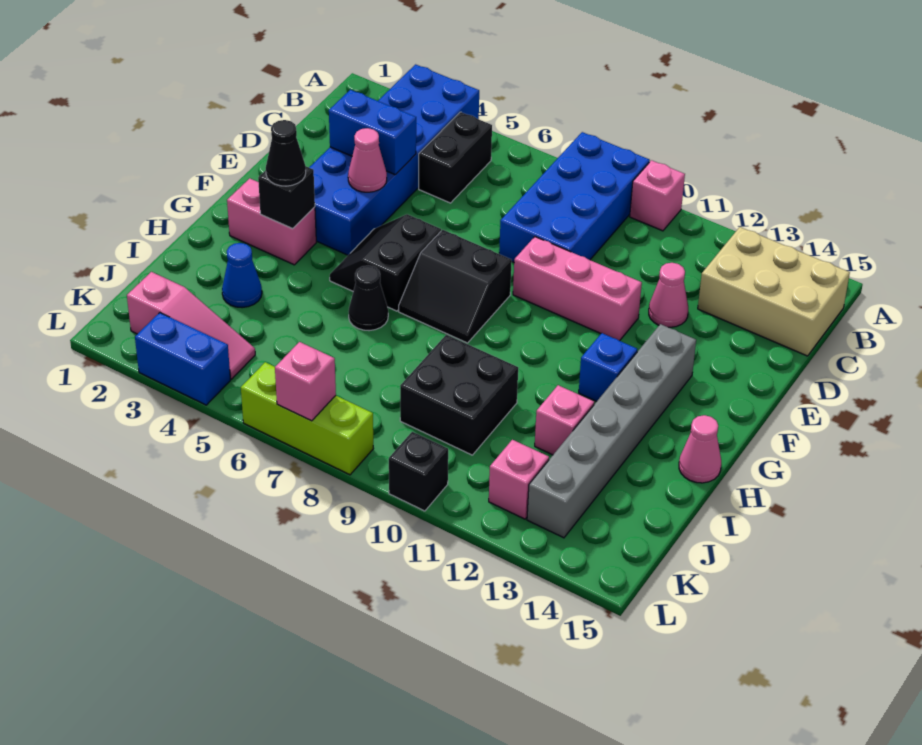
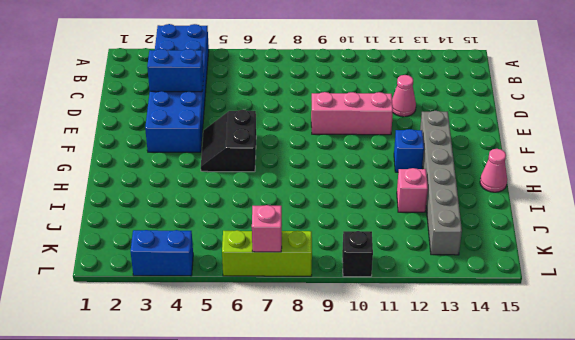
none -> blue brick A8:D9 level 1
none -> pink brick A10 level 1
none -> black brick B5:C5 level 1

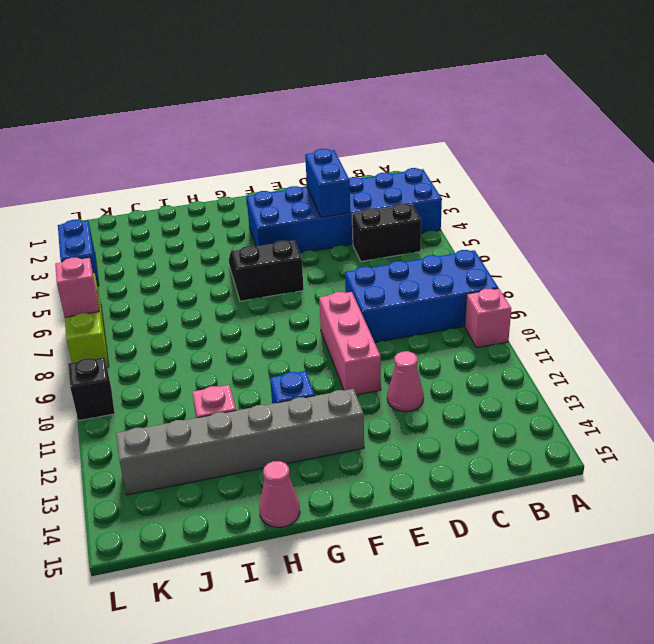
none -> tan brick B13:C15 level 1
none -> black slope F7:G8 level 1 top F
none -> pink brick G2:G3 level 1

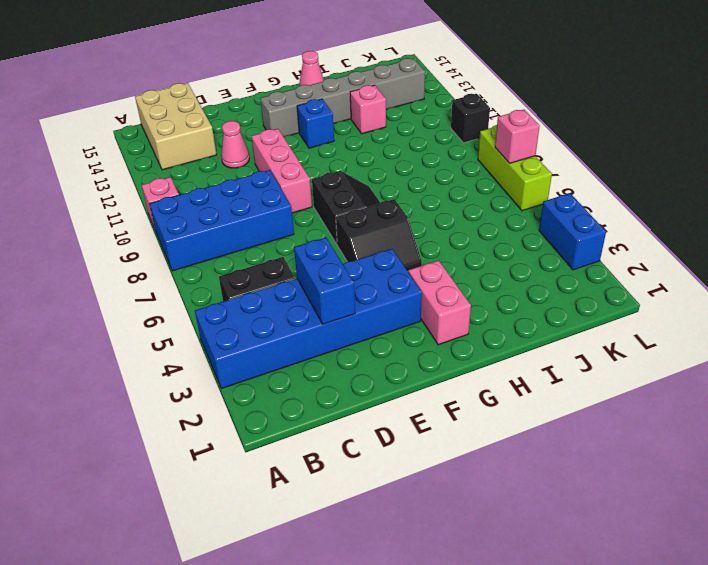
none -> black cone H6 level 1
none -> blue cone I3 level 1
none -> black brick I9:J10 level 1

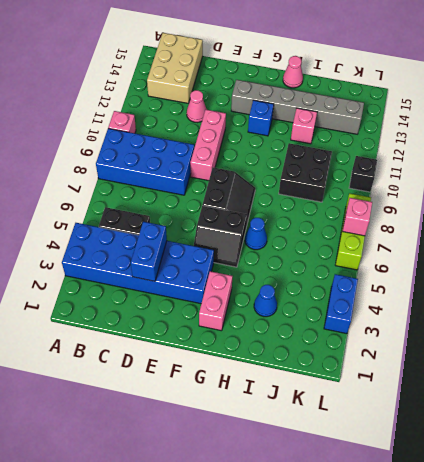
blue cone H6 level 1 -> black cone H6 level 1
none -> pink slope K2:K4 level 1 top 2
none -> pink brick K12 level 1
none -> pink cone E4 level 2

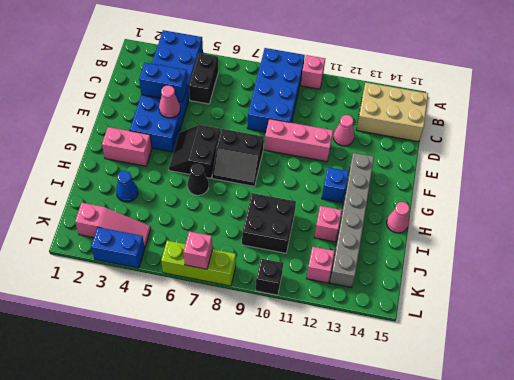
none -> black brick G3 level 2
none -> black cone G3 level 3

